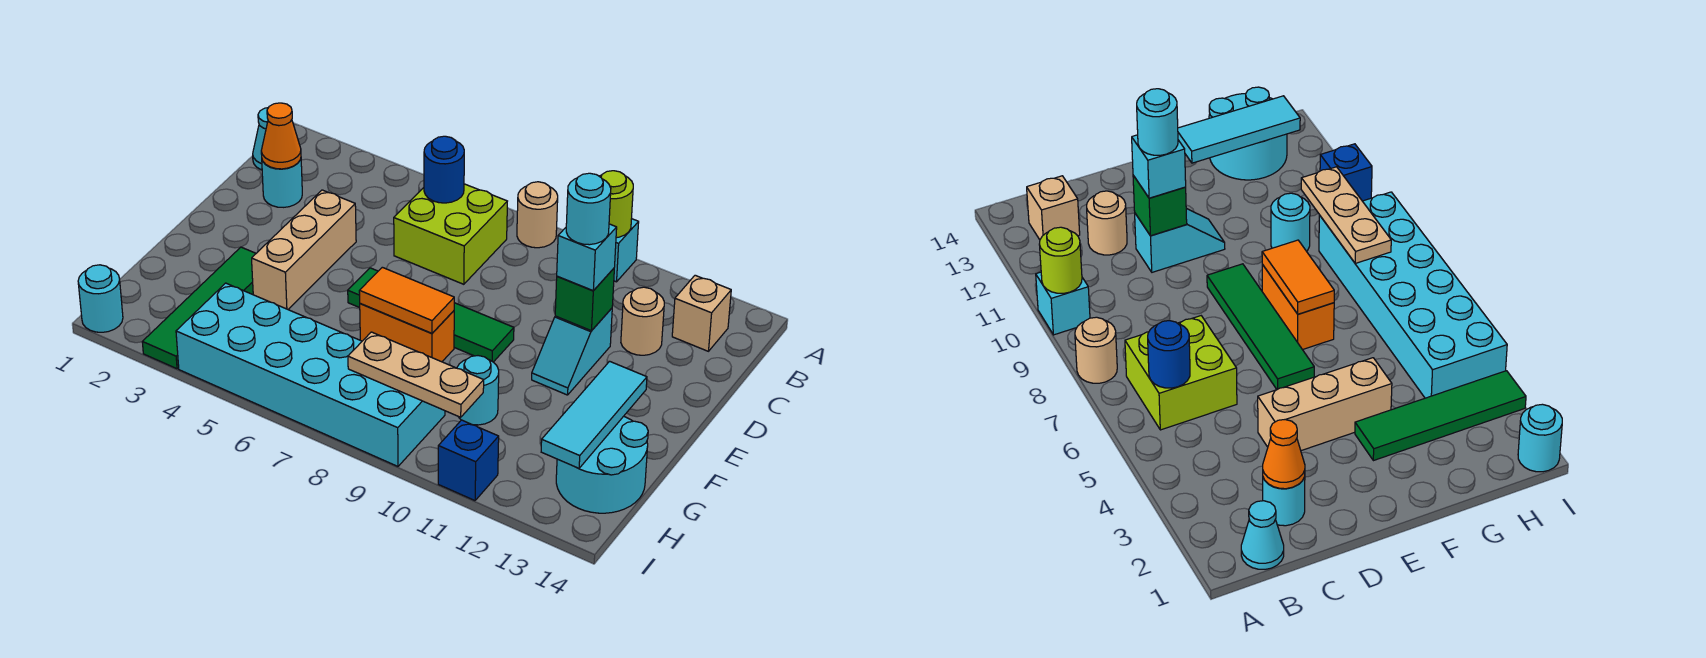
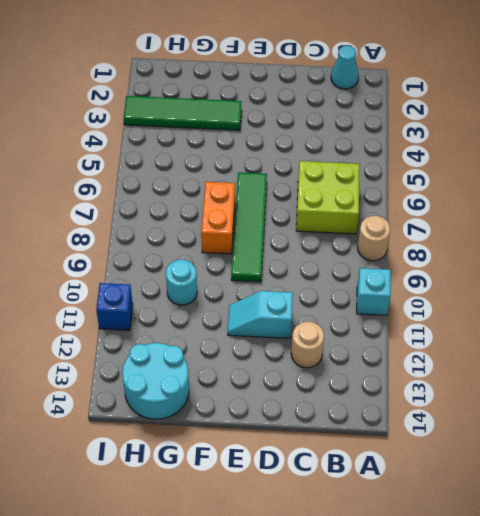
none -> tan brick B13 level 1
none -> cyan round brick C2 level 1
none -> tan brick D4:F4 level 1

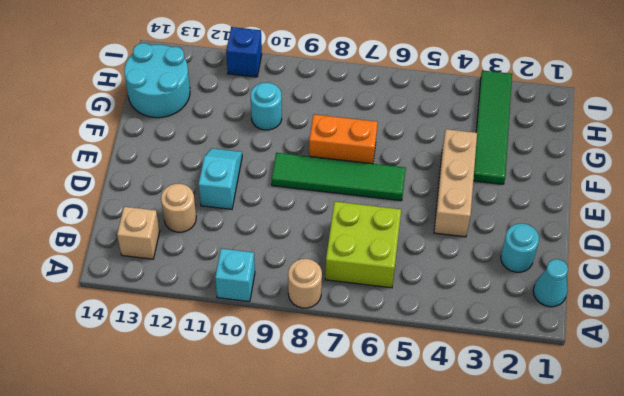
none -> cyan brick H4:I9 level 1
none -> cyan round brick I1 level 1
none -> lime round brick A10 level 2

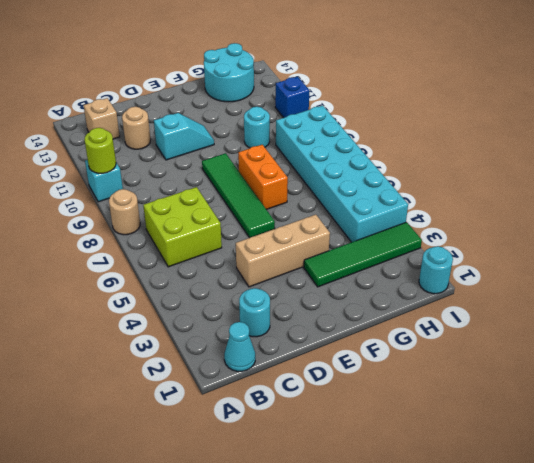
none -> blue round brick B6 level 2
none -> orange cone C2 level 2
none -> green brick D11 level 2

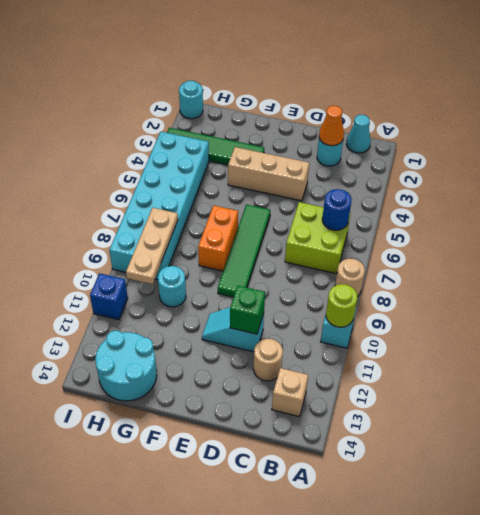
none -> orange tile F7:F8 level 2
none -> cyan tile F13:H13 level 2
none -> cyan brick D11 level 3

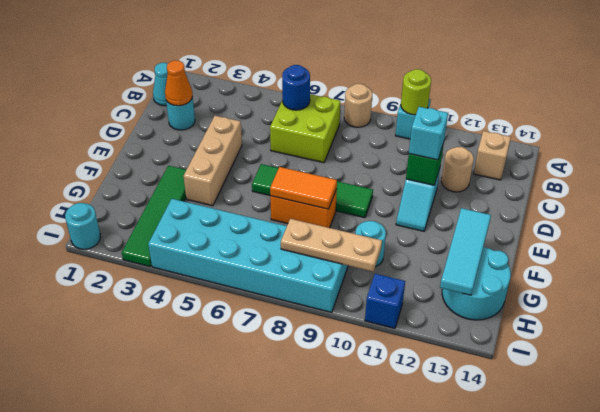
none -> cyan round brick D11 level 4

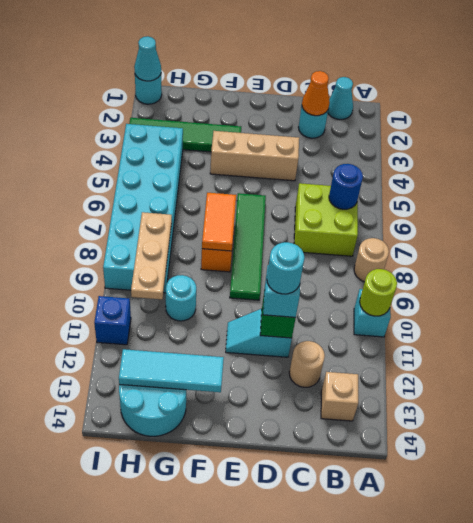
cyan cone I1 level 2 -> none

